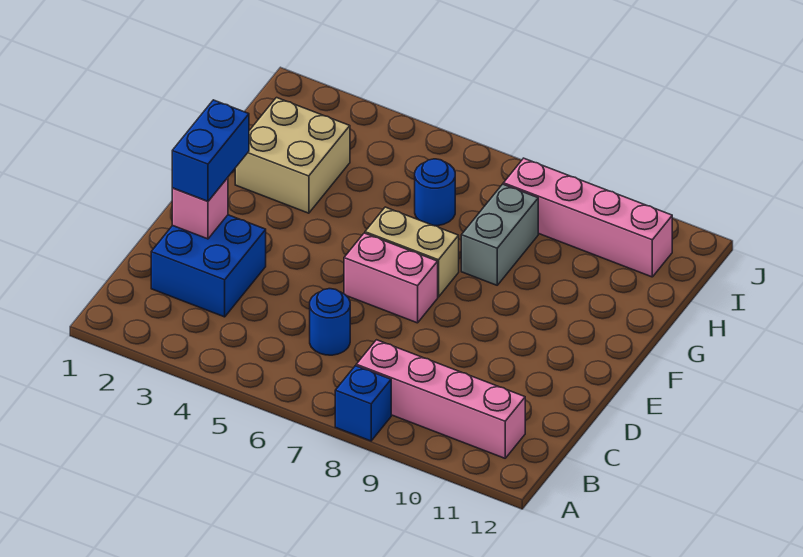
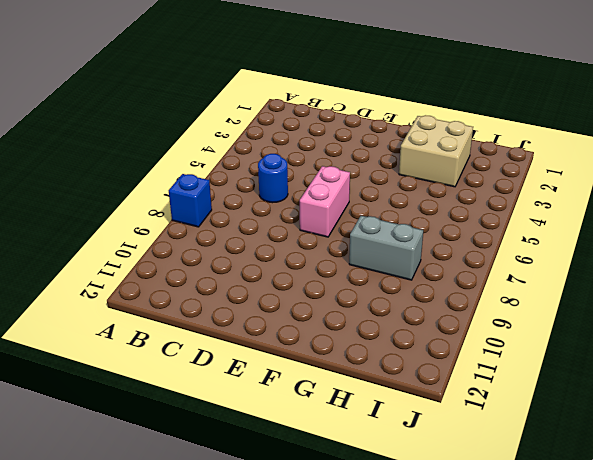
none -> pink brick B8:B11 level 1
none -> blue brick C2:D3 level 1
none -> tan brick F6:F7 level 1

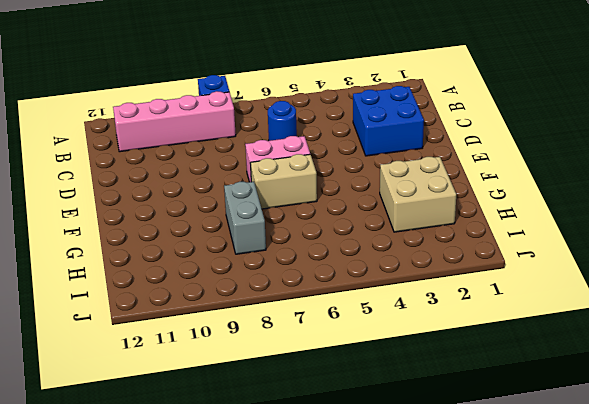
none -> blue round brick H6 level 1
none -> pink brick I8:I11 level 1
none -> pink brick D2 level 2

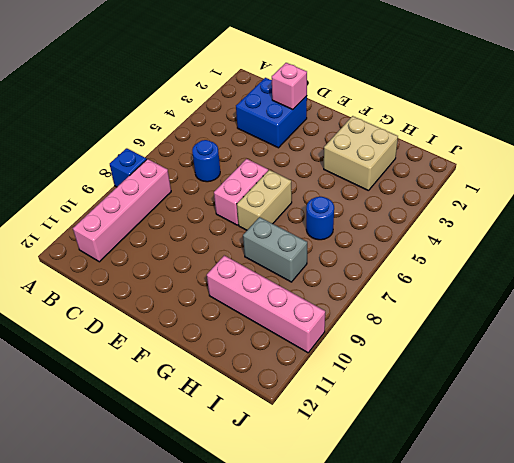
pink brick G10:J10 level 1 -> pink brick I8:I11 level 1
none -> blue brick D2:E2 level 3

